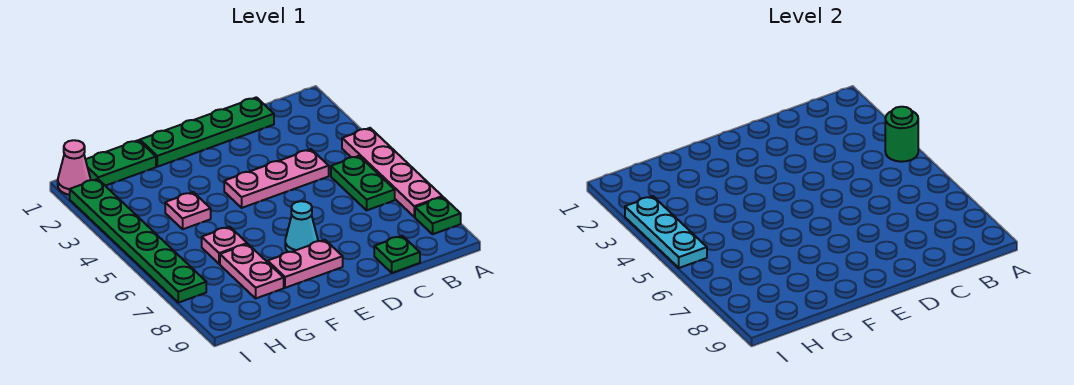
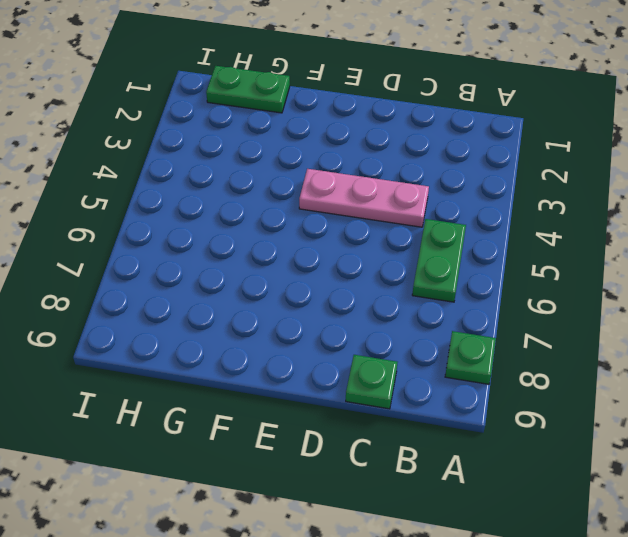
none -> pink plate A4:A7 level 1
none -> green plate C1:F1 level 1
none -> cyan cone E7 level 1

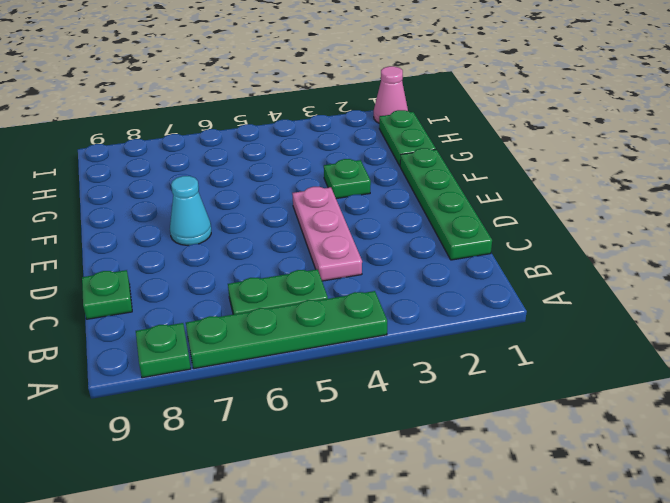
green plate A4:A7 level 1 -> pink plate A4:A7 level 1
green plate F3 level 1 -> none
none -> pink plate E8:F8 level 1
none -> pink plate G4 level 1
none -> pink plate G6 level 1

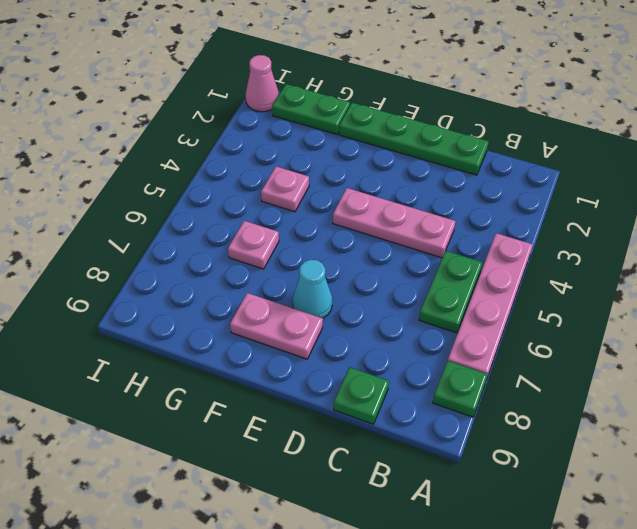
none -> pink plate G7:G8 level 1
none -> green plate I2:I7 level 1
none -> green round brick A4 level 2

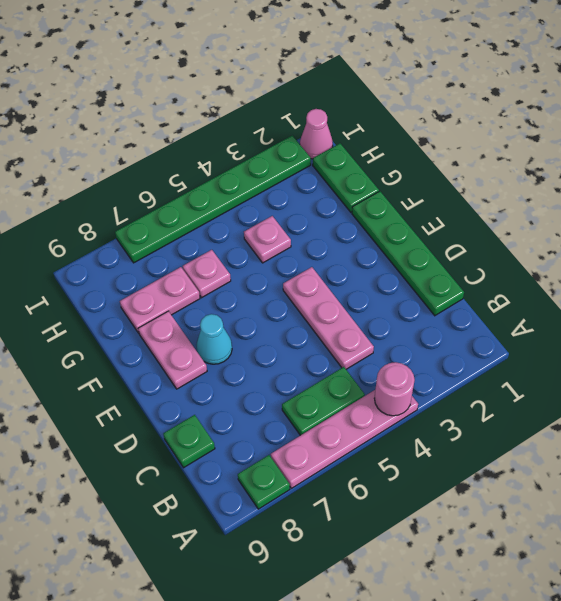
pink round brick A4 level 2 -> green round brick A4 level 2
none -> cyan plate I3:I5 level 2

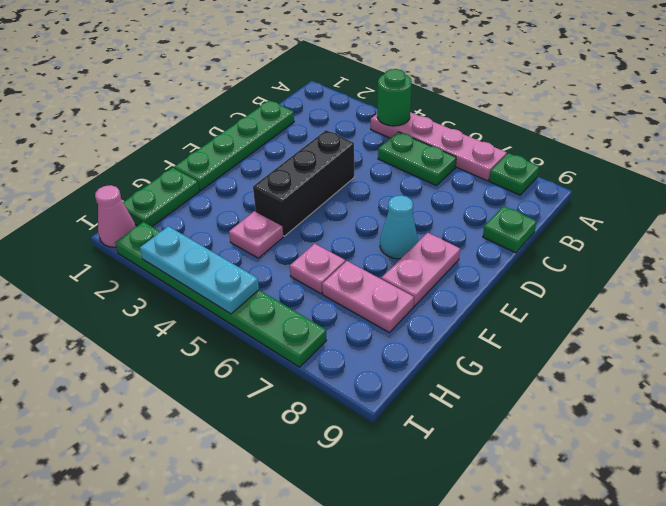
black brick D4:F4 level 1 -> pink plate C4:E4 level 1

